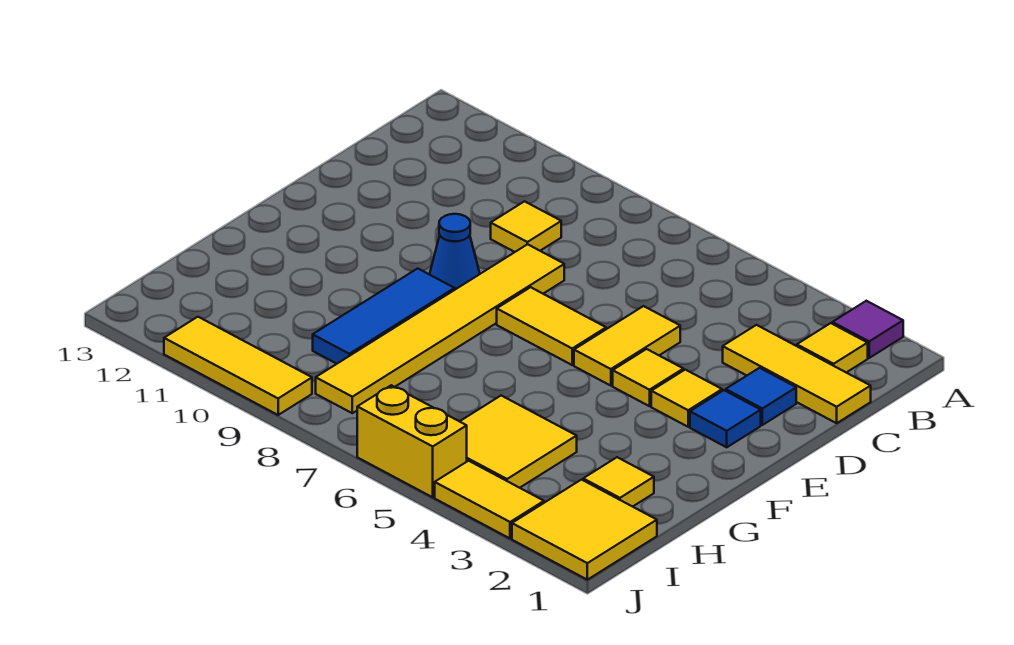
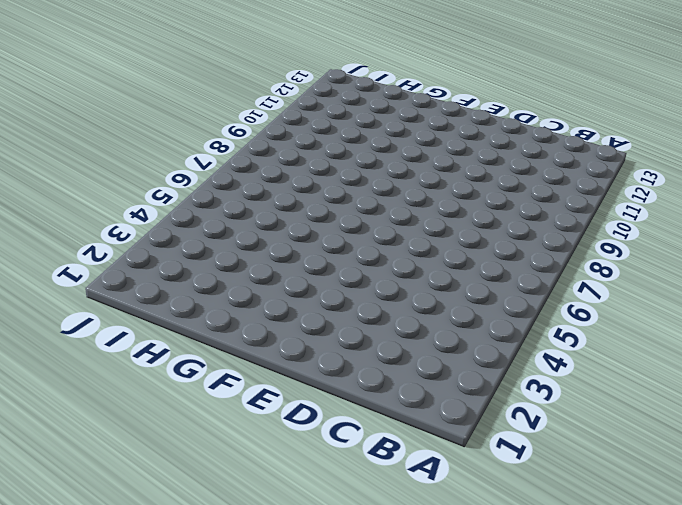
none -> purple tile A2 level 1
none -> yellow tile B2 level 1
none -> yellow tile C1:C3 level 1

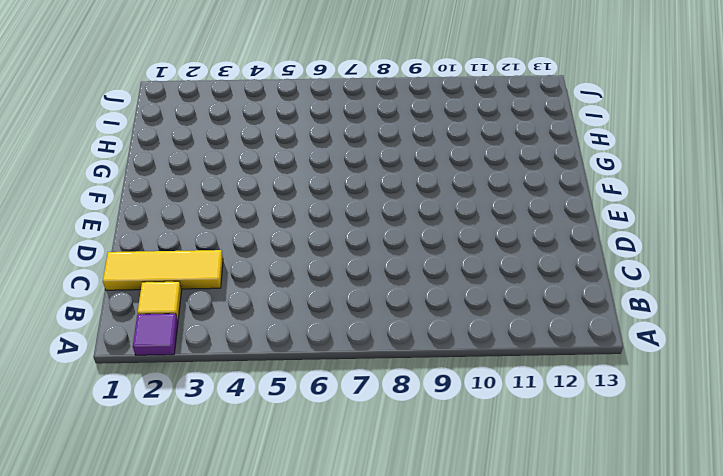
none -> yellow tile C9 level 1
none -> blue tile D2 level 1
none -> yellow tile D5:E5 level 1

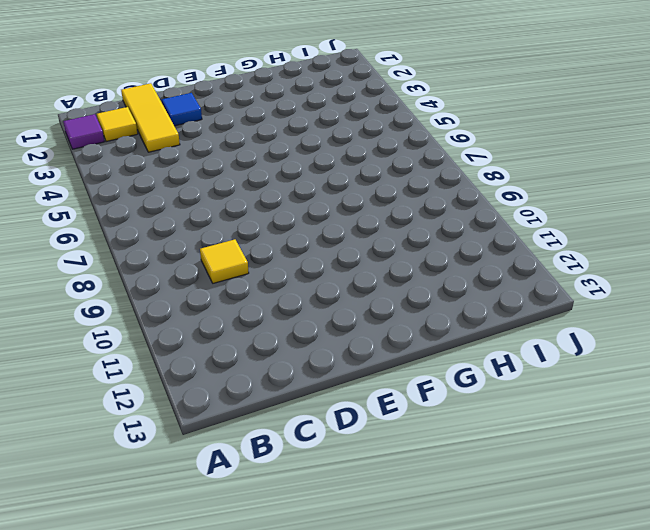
none -> yellow tile D5:E5 level 1
none -> yellow tile D8:I8 level 1
none -> blue tile E2 level 1

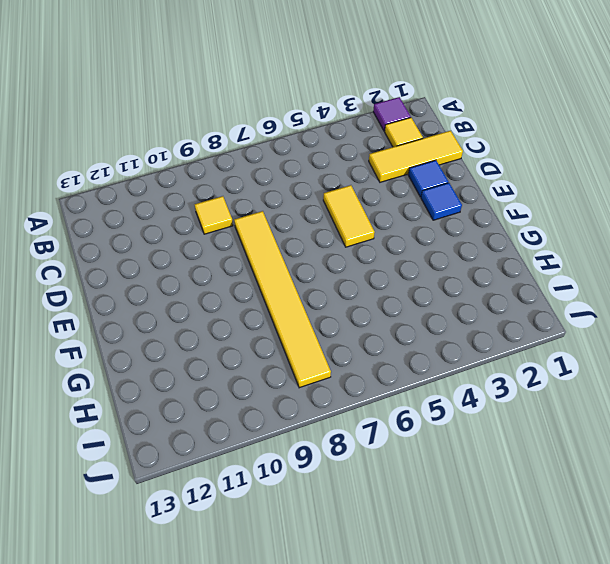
none -> yellow tile E3 level 1
none -> yellow tile E4 level 1
none -> yellow tile E6:E7 level 1

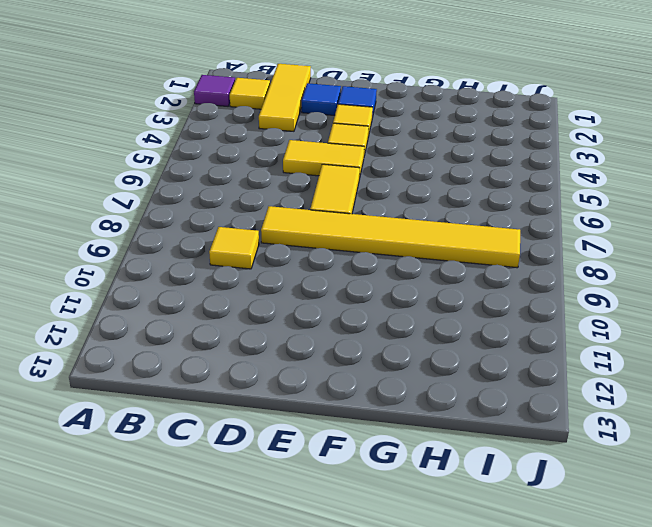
none -> blue cone E9 level 1
none -> blue tile F9:H9 level 1
none -> yellow tile H2 level 1

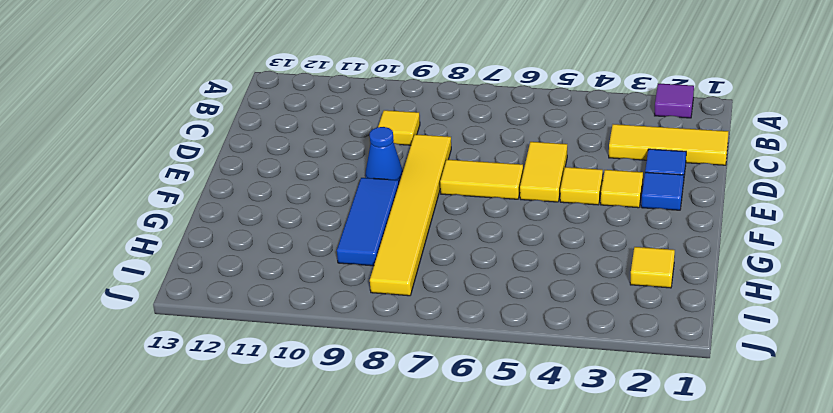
none -> yellow tile B2 level 1
none -> yellow tile H4:I5 level 1
none -> yellow tile I1:J2 level 1

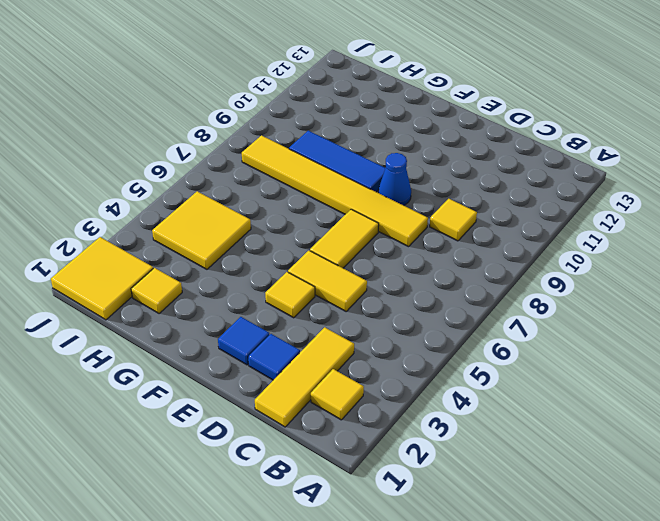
none -> purple tile A2 level 1
none -> yellow tile E3 level 1
none -> yellow tile J3:J4 level 1

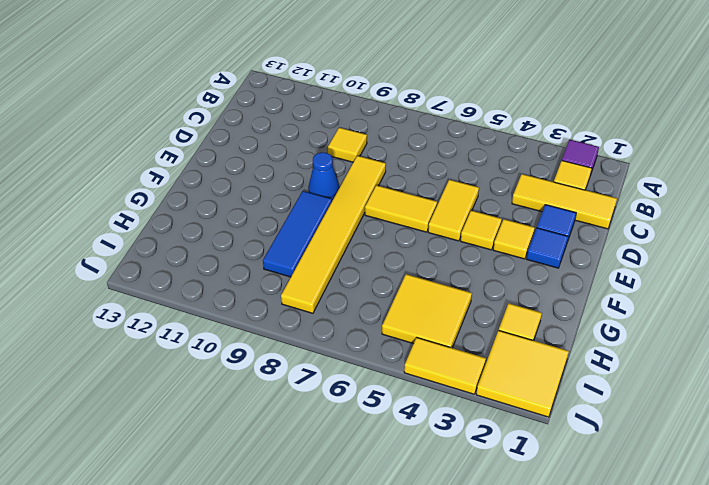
none -> yellow brick J5:J6 level 1
none -> yellow tile J9:J11 level 1

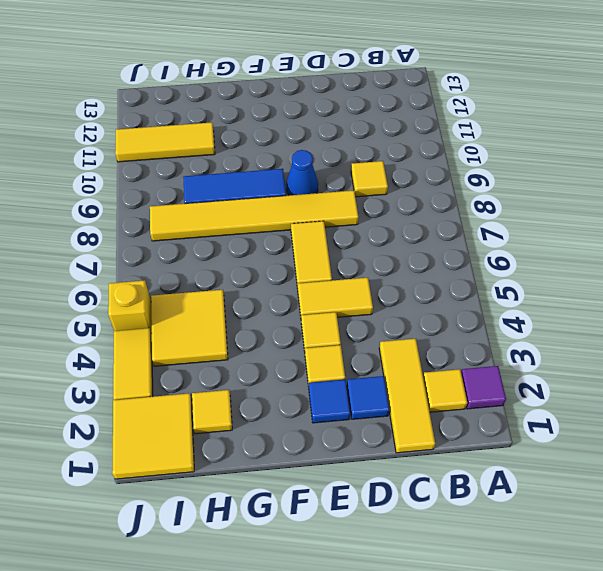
yellow tile H11:J11 level 1 -> yellow tile J9:J11 level 1
yellow brick J5 level 1 -> yellow brick J5:J6 level 1

